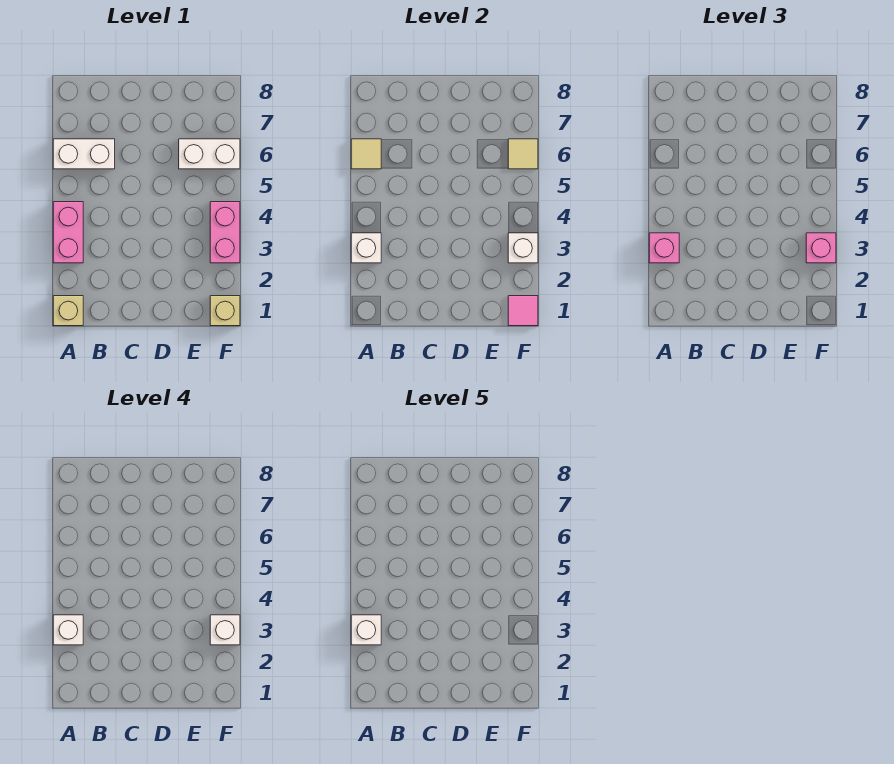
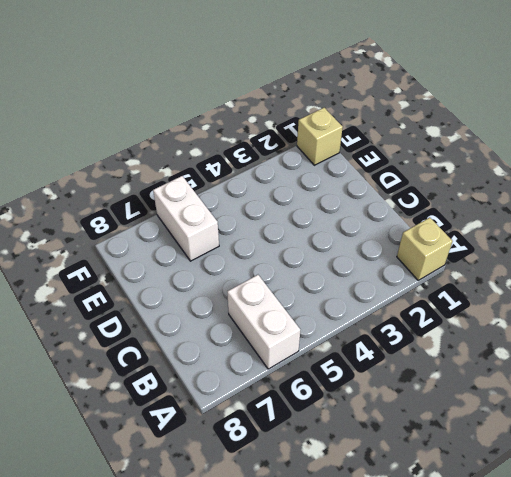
none -> pink brick A3:A4 level 1
none -> pink brick F3:F4 level 1
none -> white brick A3 level 2

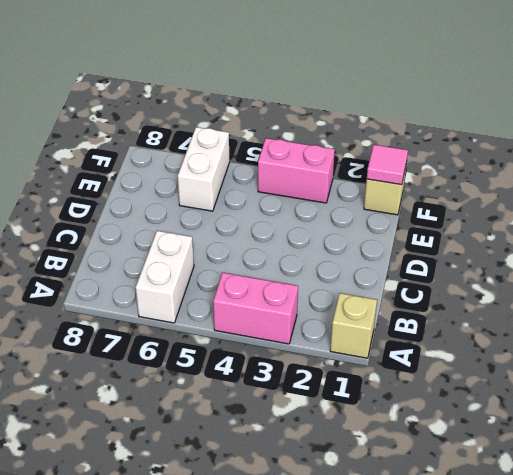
none -> white brick A3 level 2
none -> tan tile A6 level 2
none -> white brick F3 level 2

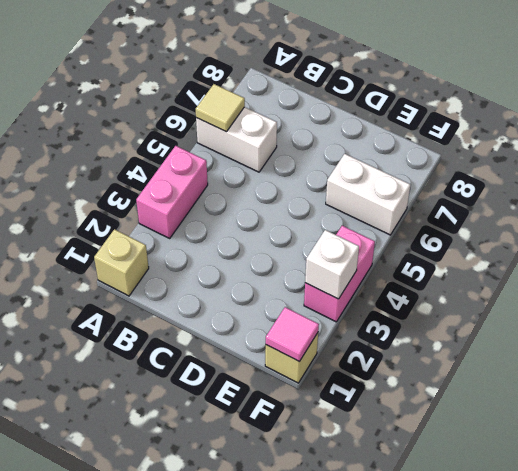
none -> white brick A3 level 2
none -> tan tile F6 level 2
none -> pink brick A3 level 3

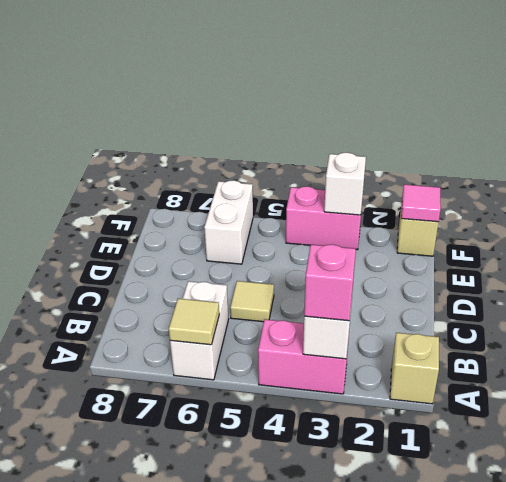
tan tile C5 level 1 -> tan tile F6 level 2
none -> pink brick F3 level 3
none -> white brick A3 level 4
none -> white brick F3 level 4

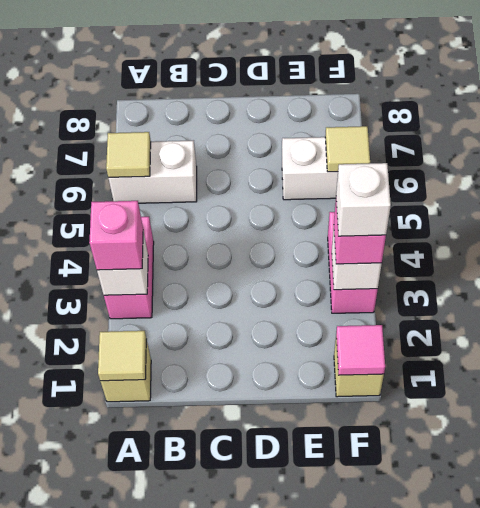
tan tile A1 level 2 -> none
none -> white brick A3 level 4
none -> white brick A3 level 5

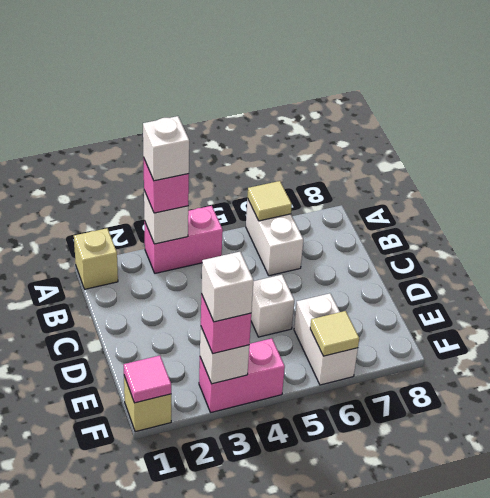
white brick D5 level 1 -> white brick A3 level 5

